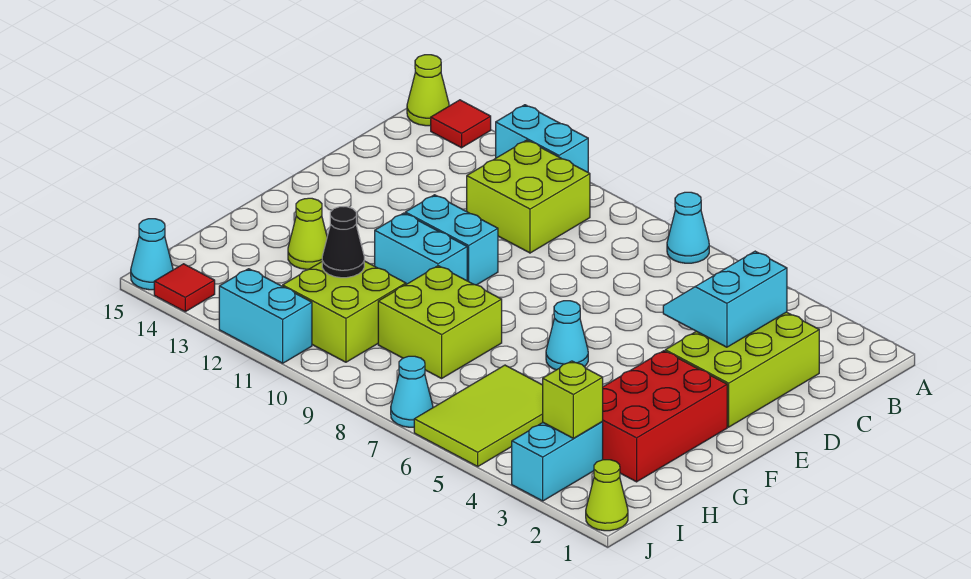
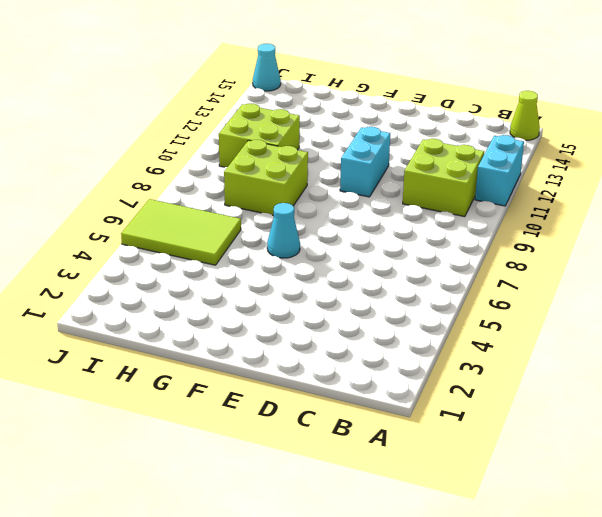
none -> cyan cone A7 level 1
none -> red tile A14 level 1
none -> lime brick C2:E3 level 1

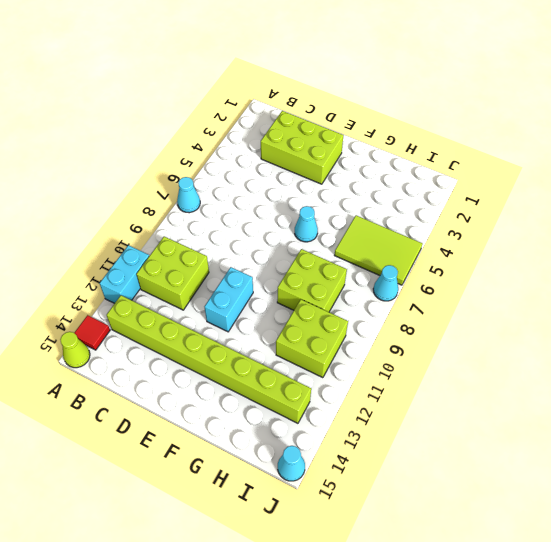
lime brick B13:I13 level 1 -> lime cone G13 level 1
none -> red brick F2:H3 level 1
none -> cyan brick F10:F11 level 1
none -> cyan brick I3:J3 level 1

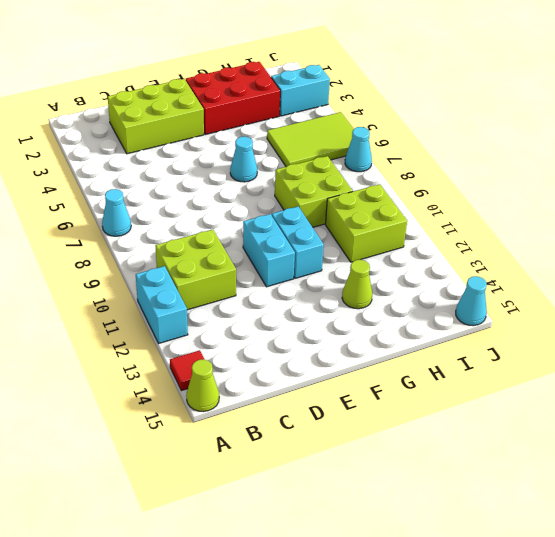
none -> lime cone J1 level 1
none -> cyan brick J11:J12 level 1
none -> red tile J14 level 1

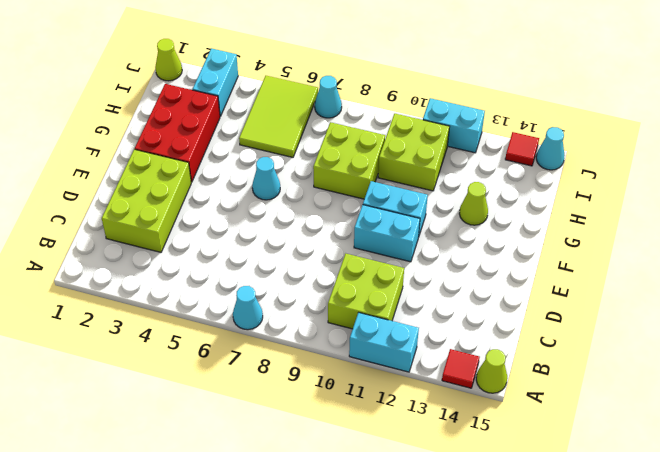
none -> cyan slope C3:D4 level 2 top 3
none -> black cone H11 level 2
none -> lime brick I3 level 2

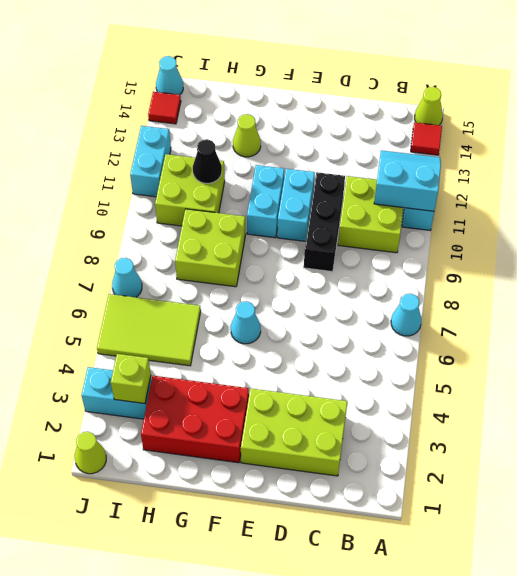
cyan slope A11:B12 level 2 top 11 -> cyan slope C3:D4 level 2 top 3
black brick D9:D11 level 1 -> none

